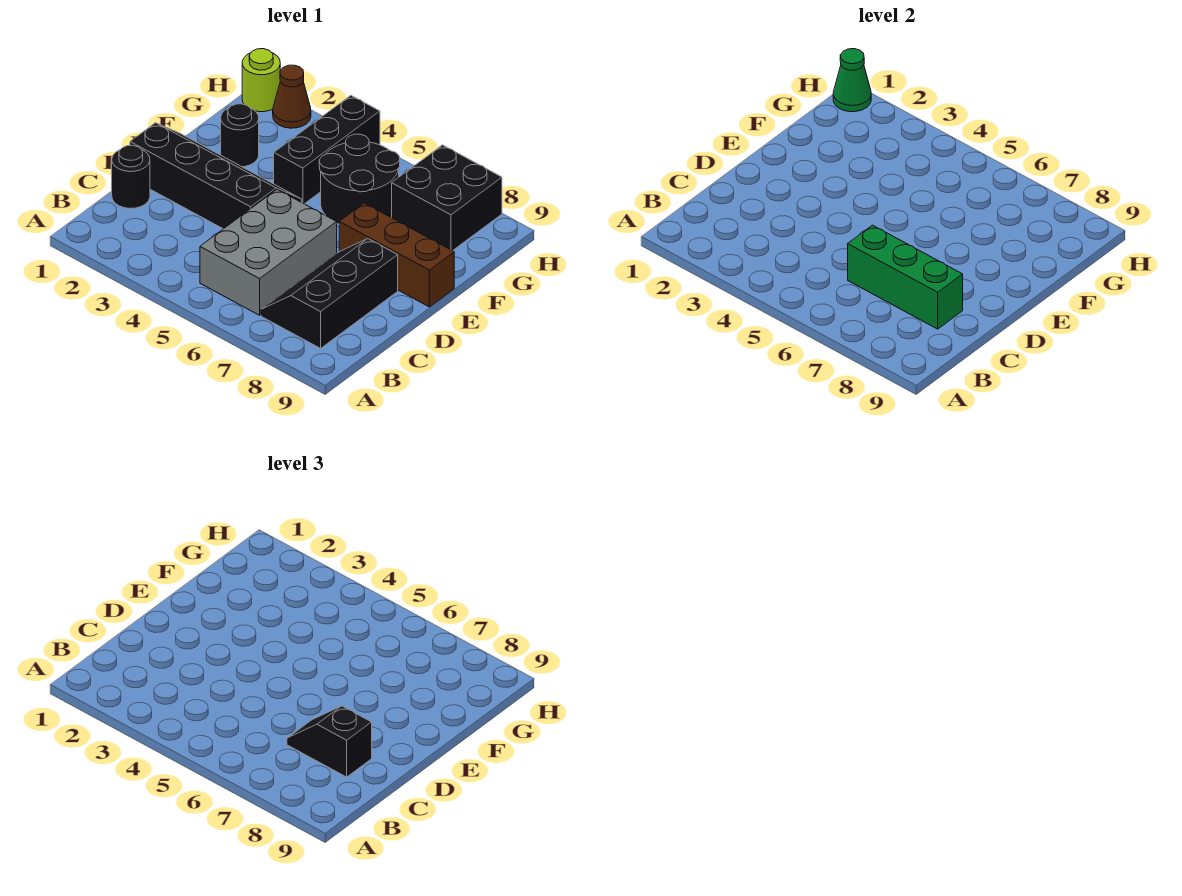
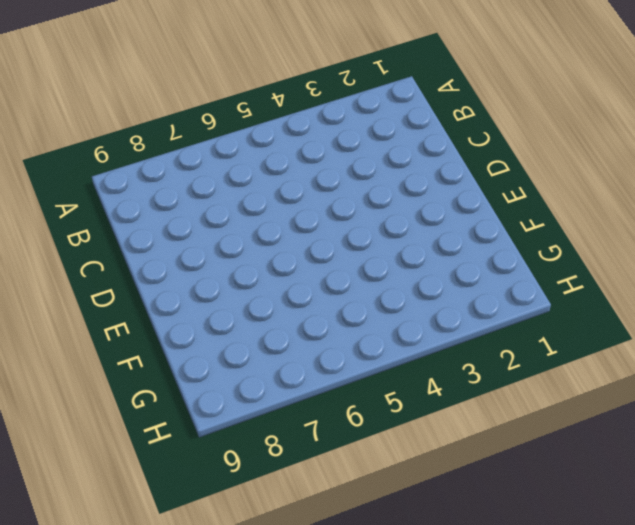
none -> grey brick B5:D6 level 1
none -> black slope B7:D8 level 1 top 8
none -> black round brick C1 level 1

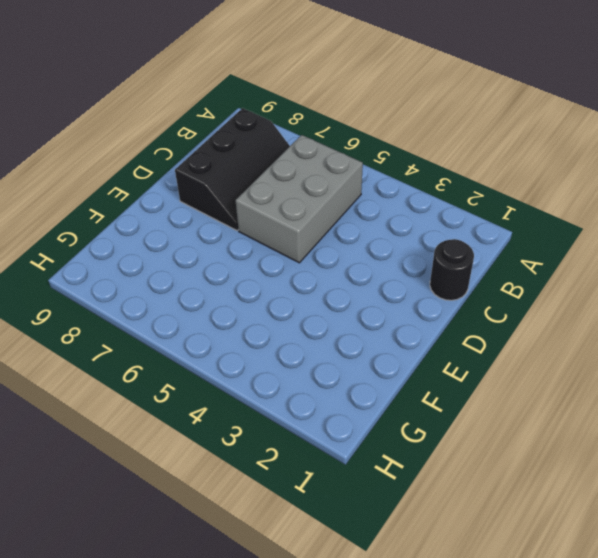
none -> black slope D1:E4 level 1 top D
none -> brown brick E7:E9 level 1
none -> black round brick F2 level 1

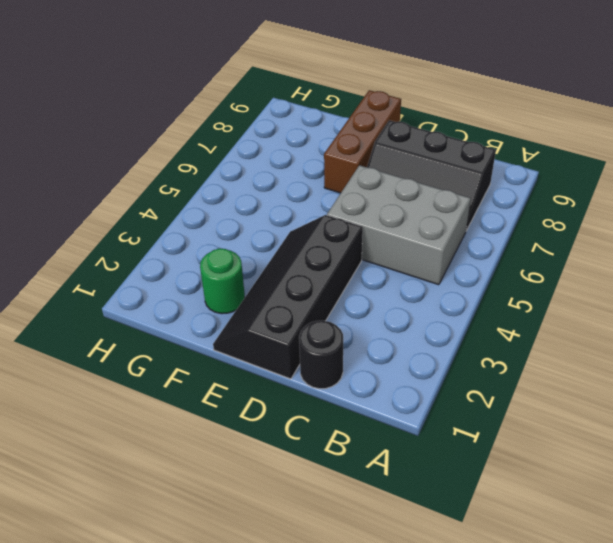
green round brick F2 level 1 -> black round brick F2 level 1
none -> black brick F4:H4 level 1
none -> black round brick F5:G6 level 1
none -> black brick G7:H8 level 1

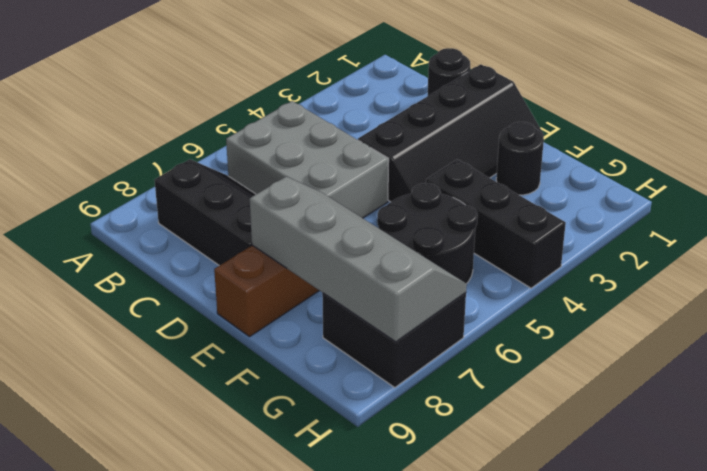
grey slope E7:H8 level 2 top 8 -> none
none -> lime round brick H1 level 1
none -> brown cone H2 level 1
none -> green brick C6:C8 level 2

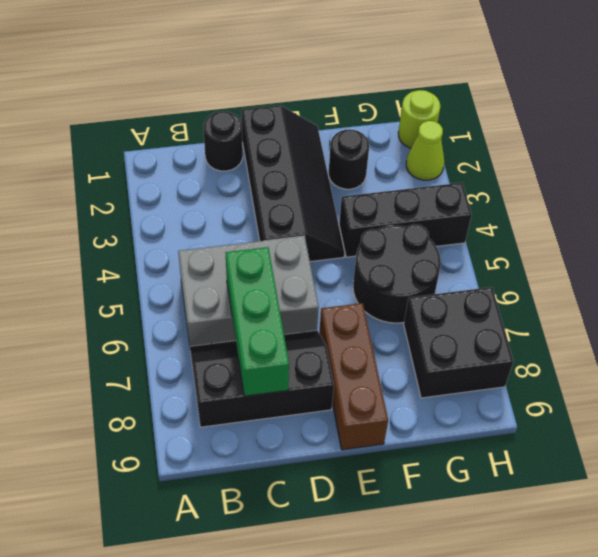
lime cone H2 level 1 -> brown cone H2 level 1
none -> green cone H1 level 2
none -> black slope C7:C8 level 3 top 8

